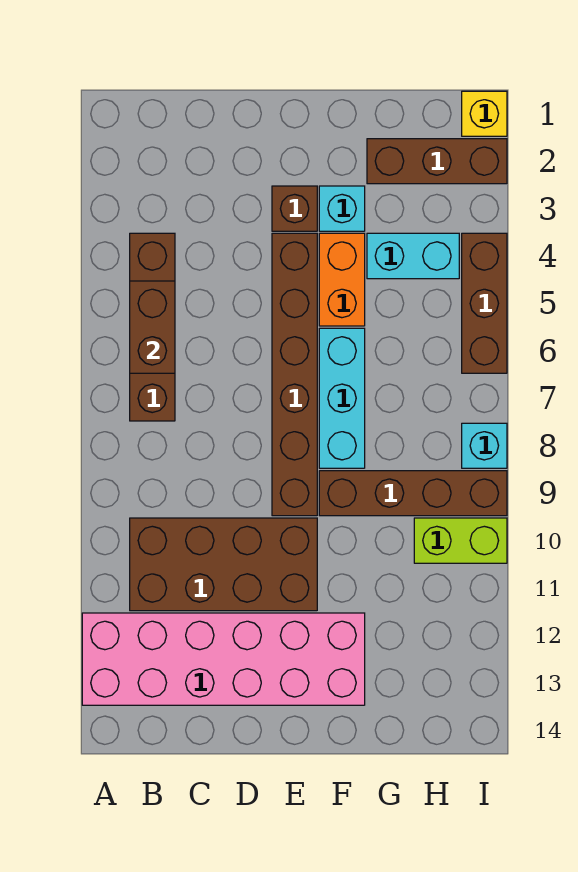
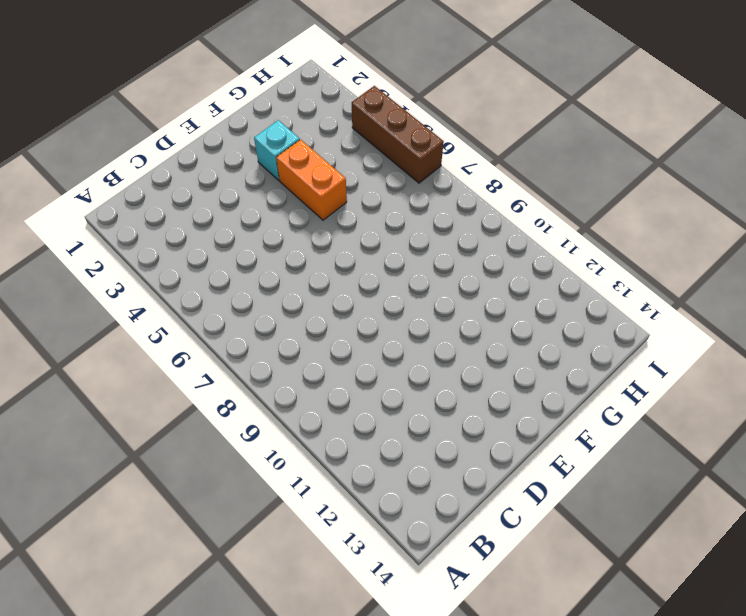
none -> pink brick A12:F13 level 1
none -> brown brick B4:B7 level 1
none -> brown brick B10:E11 level 1

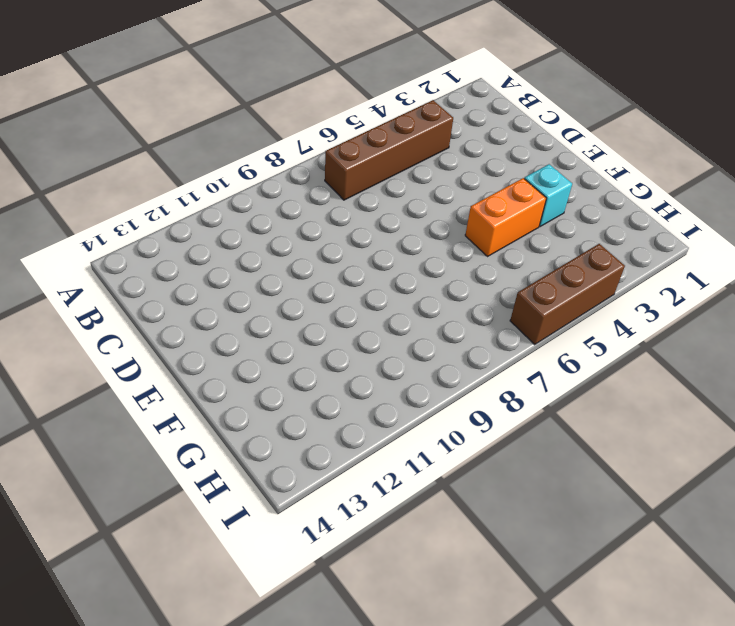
none -> pink brick A12:F13 level 1
none -> brown brick B10:E11 level 1
none -> brown brick E3 level 1

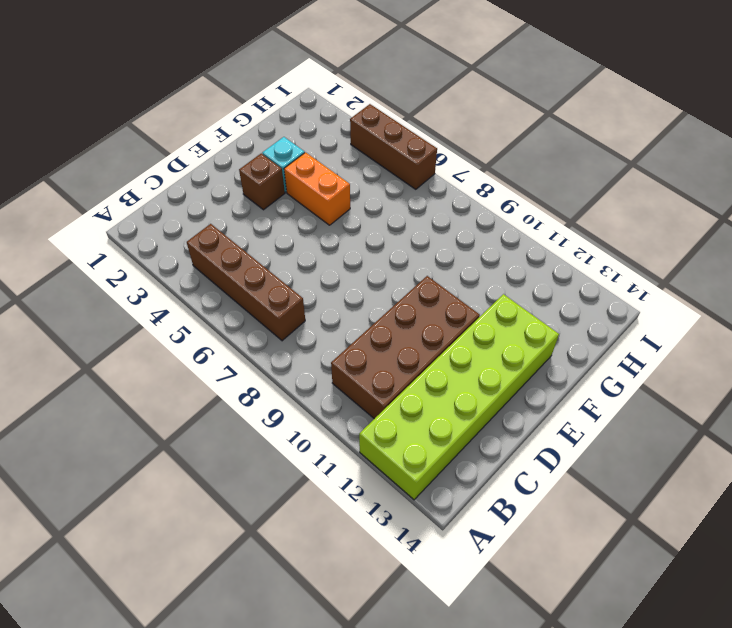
lime brick A12:F13 level 1 -> pink brick A12:F13 level 1
none -> brown brick E4:E9 level 1
none -> cyan brick F6:F8 level 1
none -> brown brick F9:I9 level 1

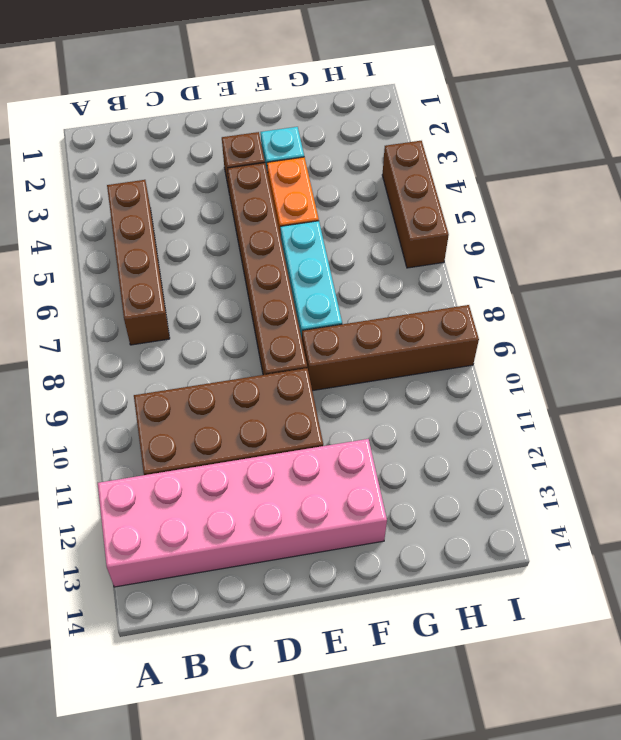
none -> brown brick G2:I2 level 1
none -> cyan brick G4:H4 level 1
none -> lime brick H10:I10 level 1

